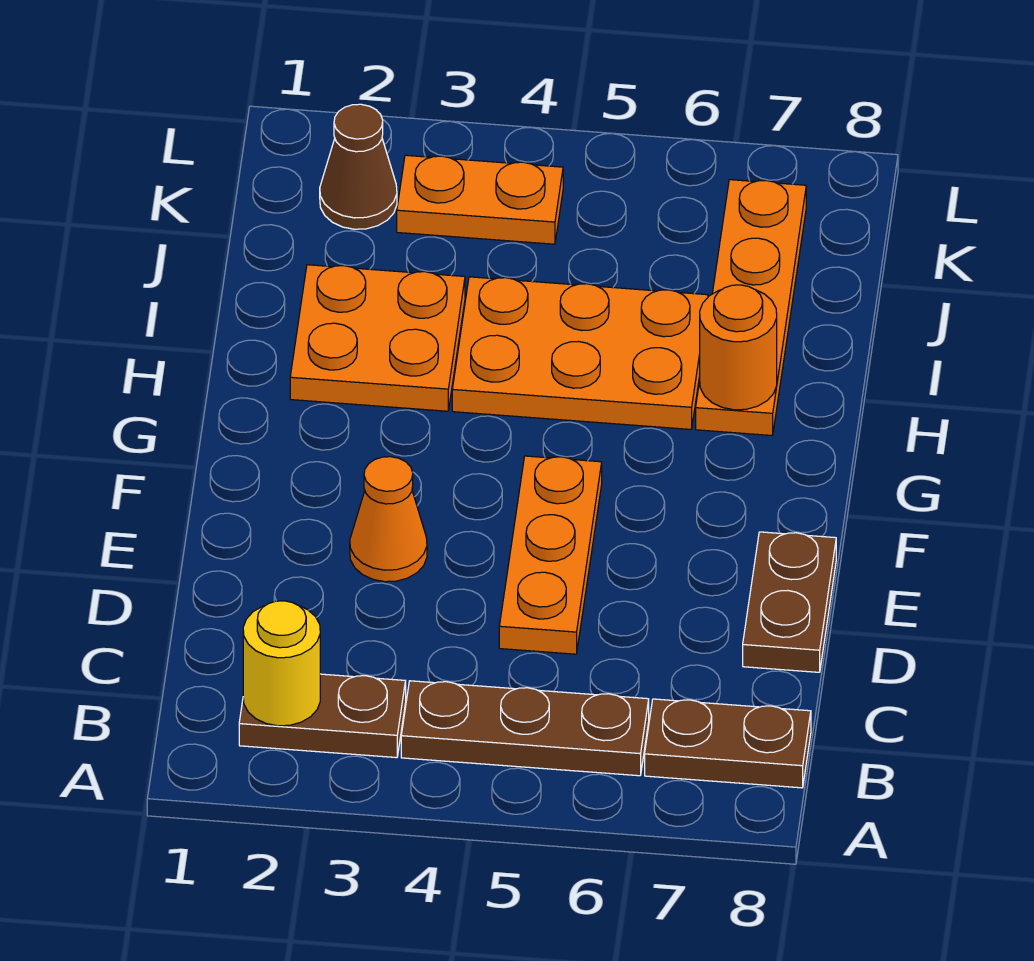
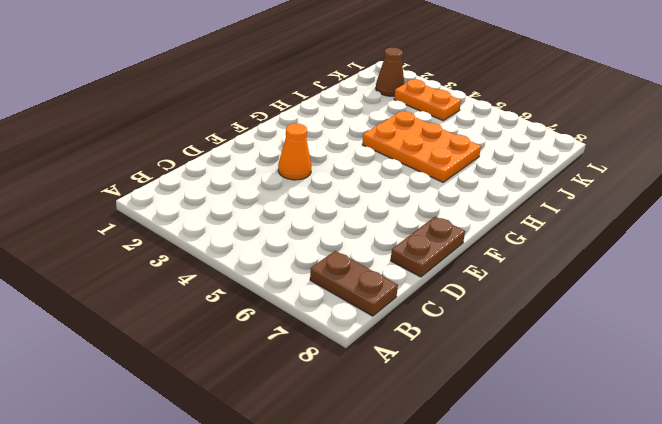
none -> brown plate B2:B3 level 1
none -> brown plate B4:B6 level 1
none -> orange plate D5:F5 level 1

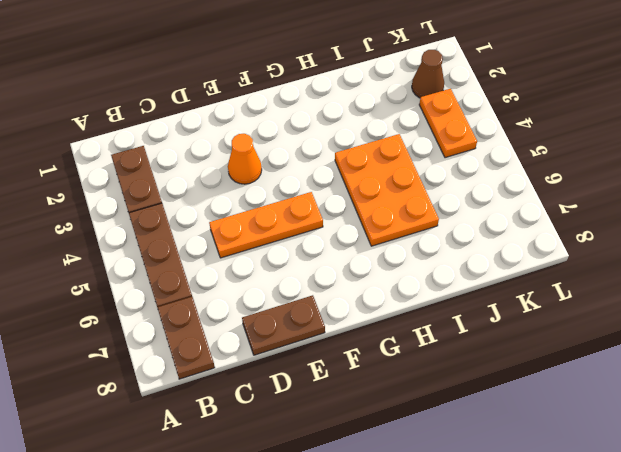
none -> orange plate H2:I3 level 1
none -> orange plate H7:K7 level 1
none -> yellow round brick B2 level 2

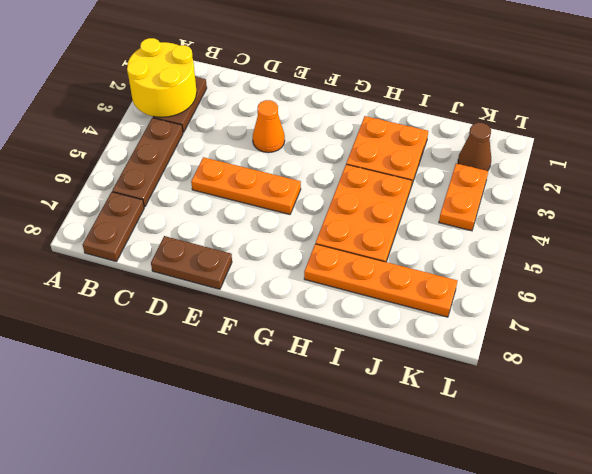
yellow round brick A2:B3 level 2 -> yellow round brick B2 level 2
none -> orange round brick H7 level 2

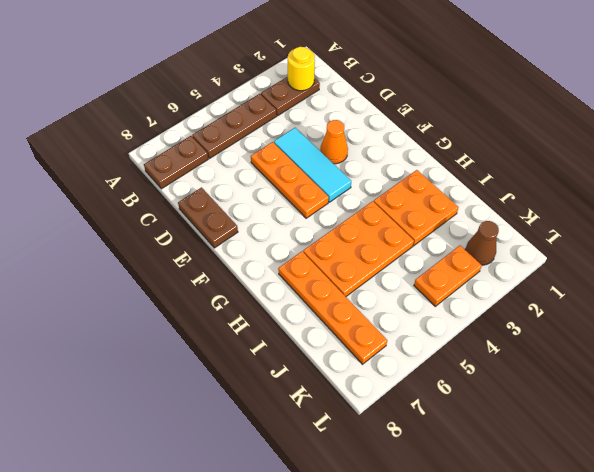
cyan tile D4:F4 level 1 -> none
none -> orange round brick H7 level 2

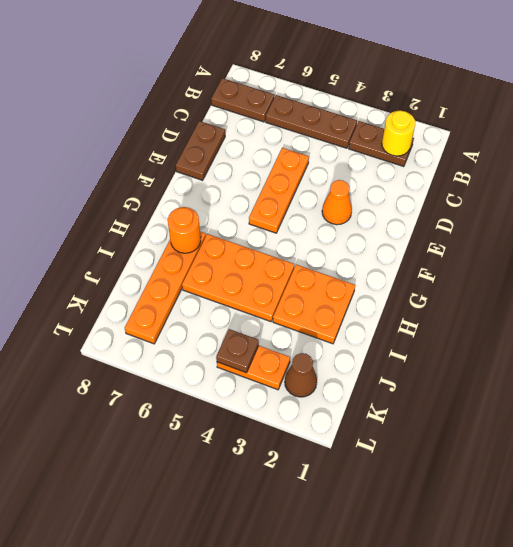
brown plate K4 level 2 -> none

